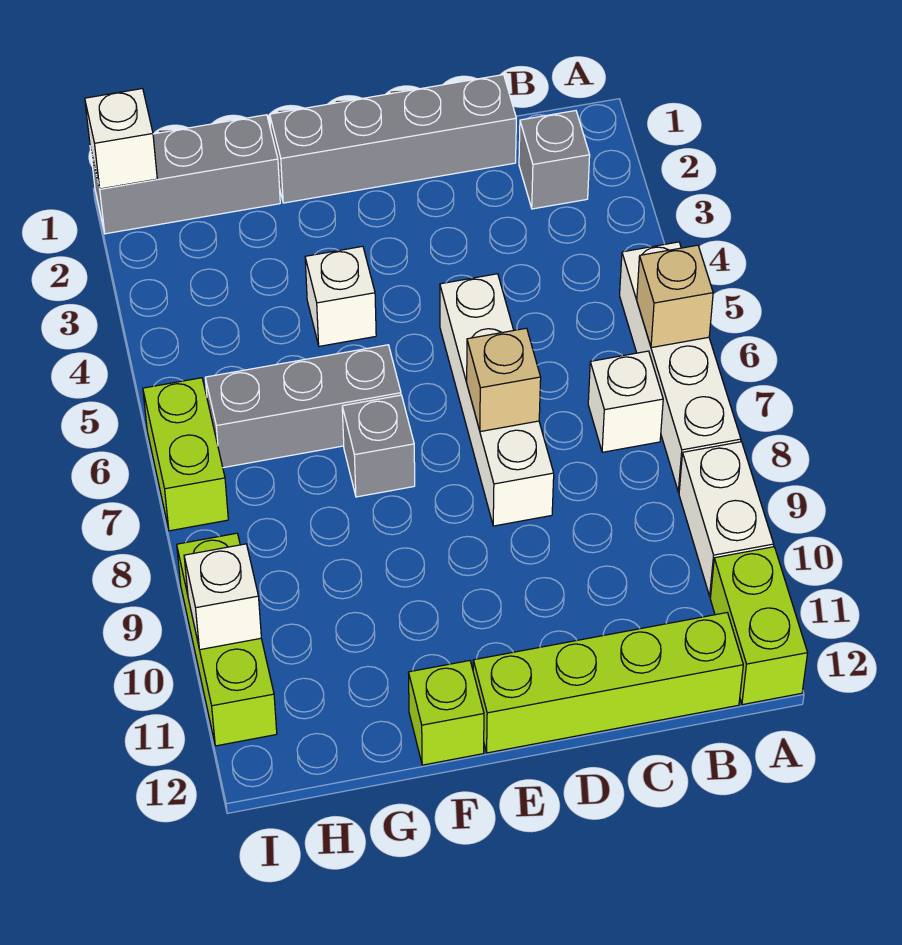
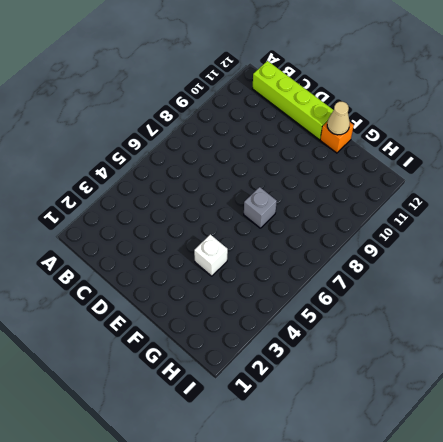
orange brick F12 level 1 -> lime brick F12 level 1
tan cone F12 level 2 -> none
none -> white brick A5:A8 level 1
none -> white brick A9:A10 level 1
none -> lime brick A11:A12 level 1

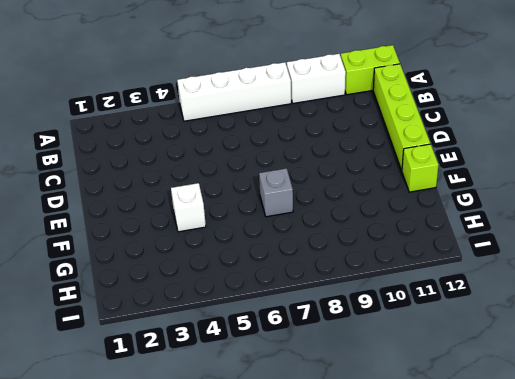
none -> grey brick B2 level 1
none -> white brick B7 level 1
none -> grey brick C1:F1 level 1

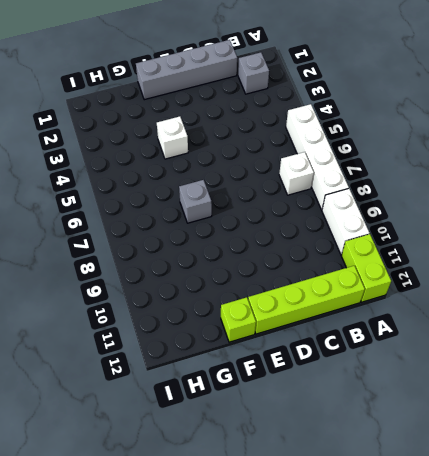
none -> white brick D5:D8 level 1
none -> grey brick F6:H6 level 1
none -> grey brick G1:I1 level 1

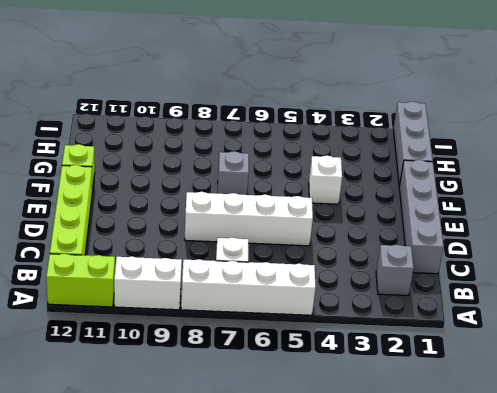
none -> grey brick F6:H6 level 1
none -> lime brick I6:I7 level 1
none -> lime brick I9:I11 level 1

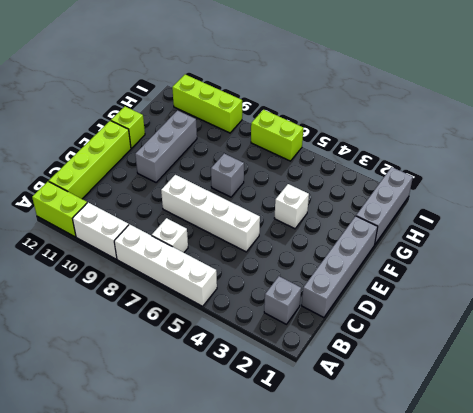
grey brick E10:G10 level 1 -> grey brick F6:H6 level 1
none -> tan brick A6 level 2
none -> tan brick D7 level 2
none -> white brick I1 level 2

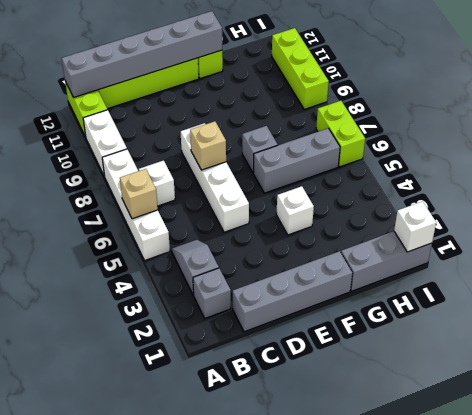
grey brick A12:F12 level 2 -> none
grey slope B3:B4 level 1 top 3 -> none
none -> white brick I10 level 2

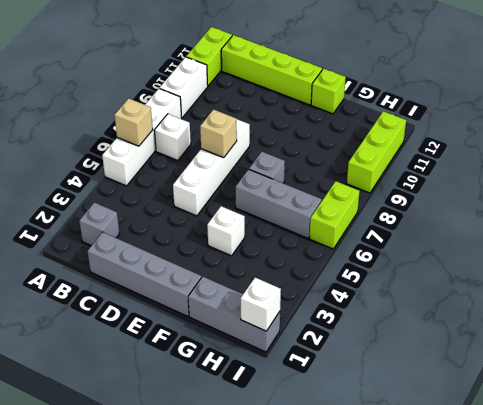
none -> white brick I10 level 2

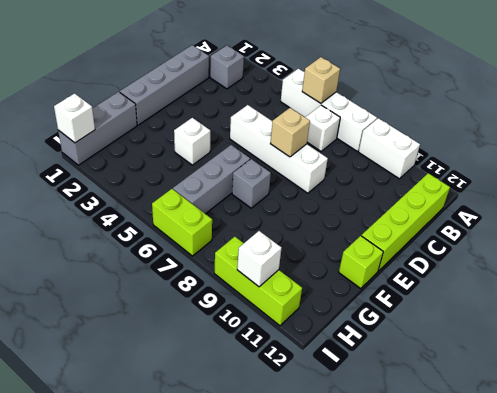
none -> lime brick A11:A12 level 1

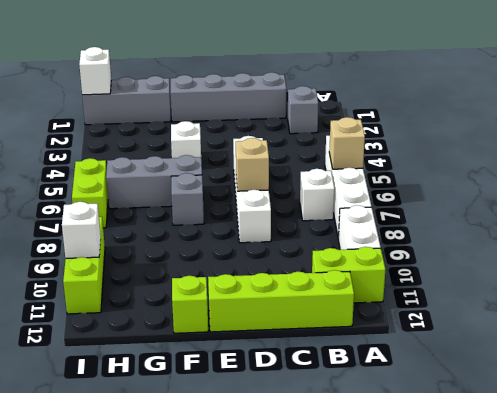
lime brick A11:B11 level 1 -> lime brick A11:A12 level 1

